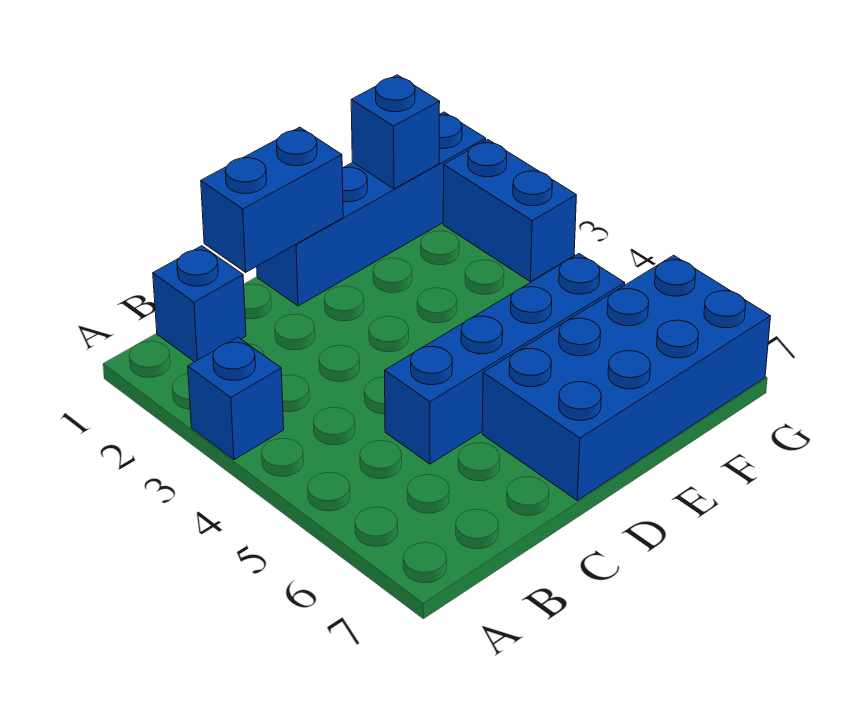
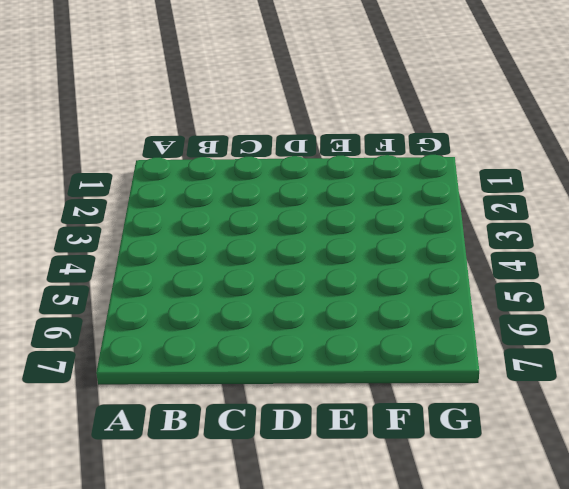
none -> blue brick A3 level 1
none -> blue brick B1 level 1

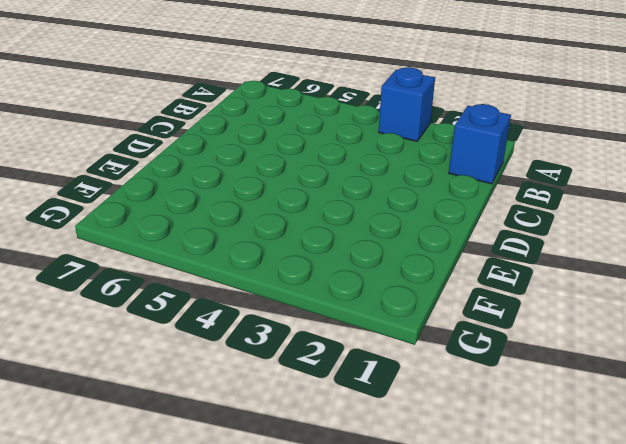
none -> blue brick C5:F5 level 1
none -> blue brick D1:G1 level 1

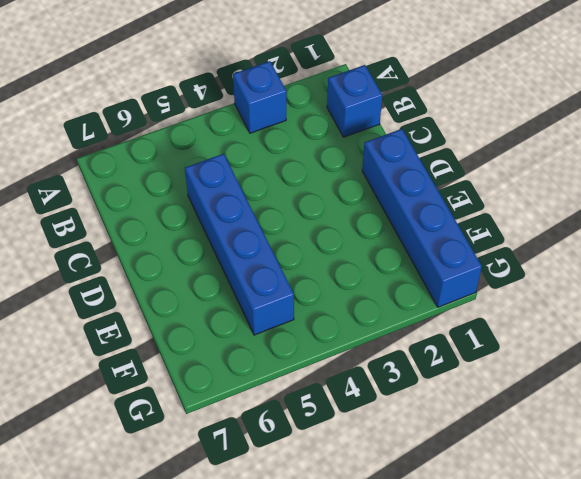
none -> blue brick D6:G7 level 1
none -> blue brick G2:G3 level 1

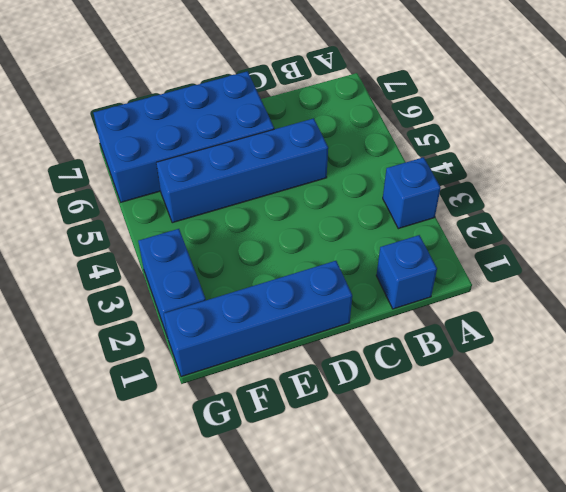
none -> blue brick C1:D1 level 2
none -> blue brick F1 level 2

